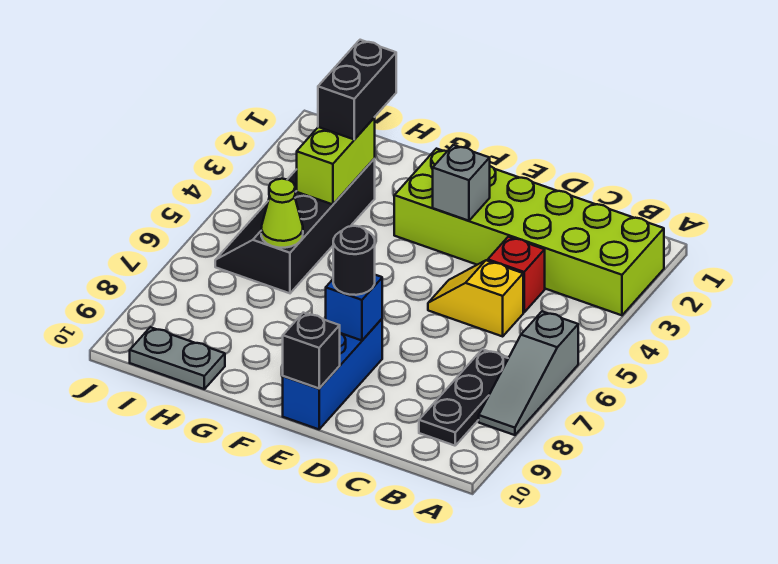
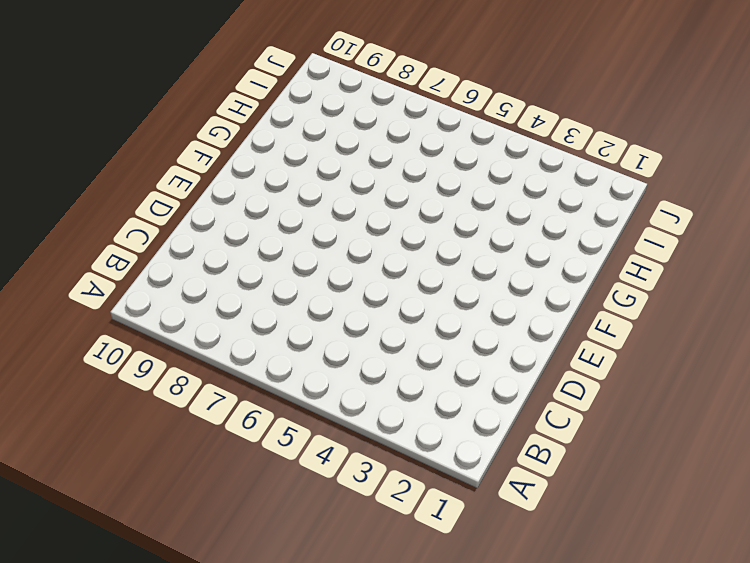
none -> lime brick A2:F3 level 1
none -> grey slope A6:A8 level 1 top 6
none -> black plate B7:B9 level 1

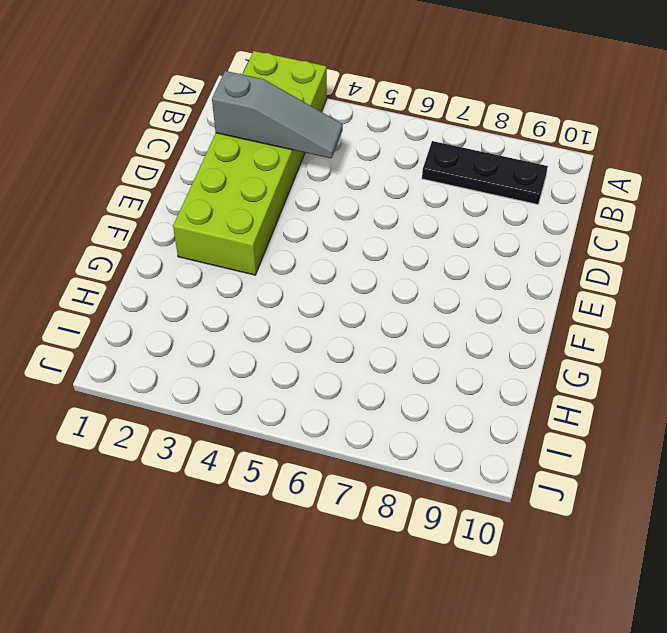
grey slope C2:C4 level 2 top 2 -> grey slope A6:A8 level 1 top 6
none -> red brick C4 level 1
none -> yellow slope C5:D5 level 1 top C
none -> blue brick E8:E10 level 1

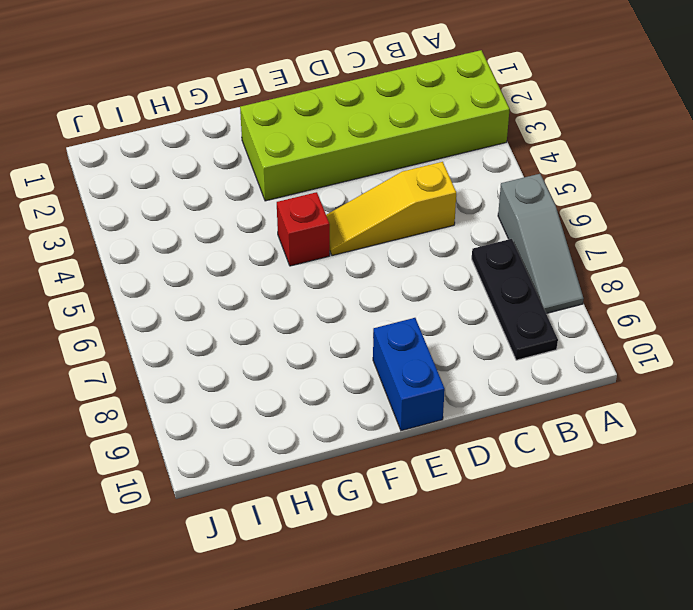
yellow slope C5:E5 level 1 top C -> yellow slope C5:D5 level 1 top C
blue brick E9:E10 level 1 -> blue brick E8:E10 level 1
red brick F5 level 1 -> red brick C4 level 1
none -> black slope H3:I6 level 1 top H
none -> grey plate H10:I10 level 1
none -> grey brick E3 level 2

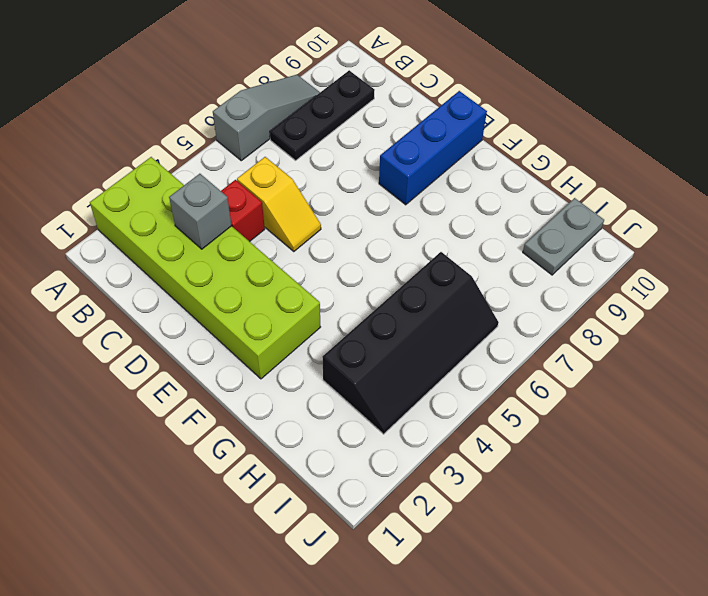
grey brick C3 level 2 -> grey brick E3 level 2
grey plate I9:I10 level 1 -> grey plate H10:I10 level 1
none -> blue brick E8 level 2
none -> black brick E10 level 2
none -> lime brick H3:H4 level 2

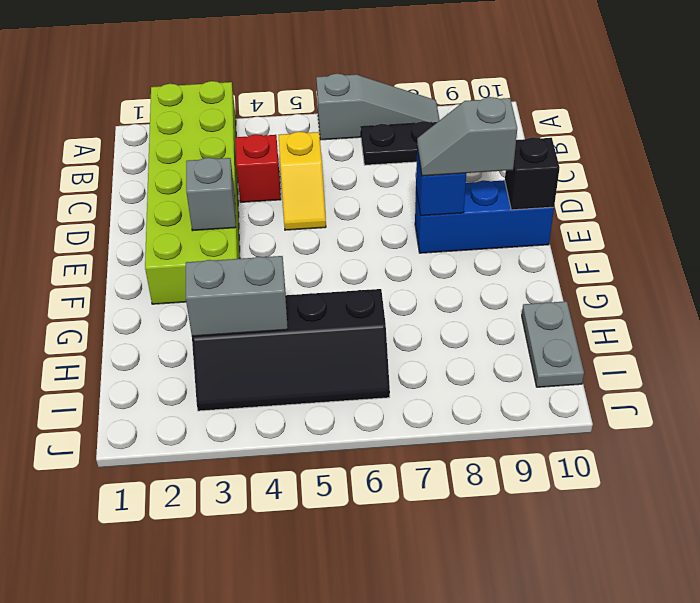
grey slope E8:E9 level 3 top 9 -> black round brick E8 level 3
grey brick H3:H4 level 2 -> lime brick H3:H4 level 2
none -> lime cone H6 level 2
none -> black brick H2:H3 level 3

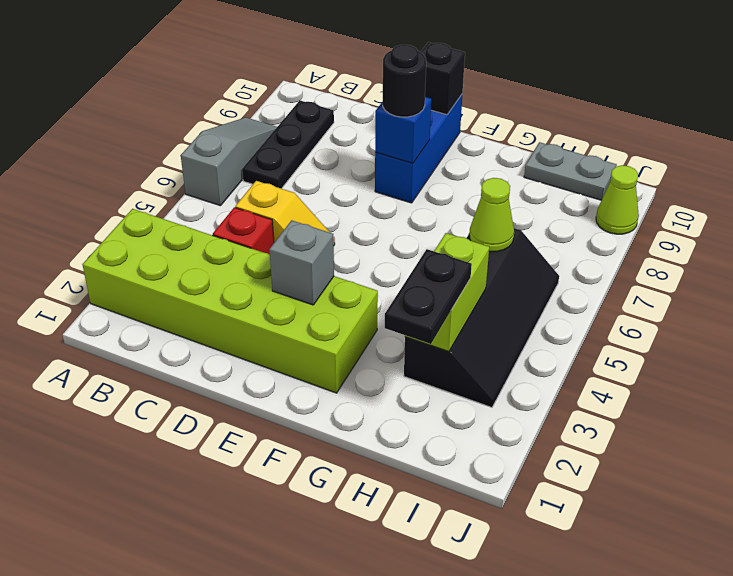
black plate H2:H3 level 3 -> black brick H2:H3 level 3
lime cone J9 level 1 -> none

